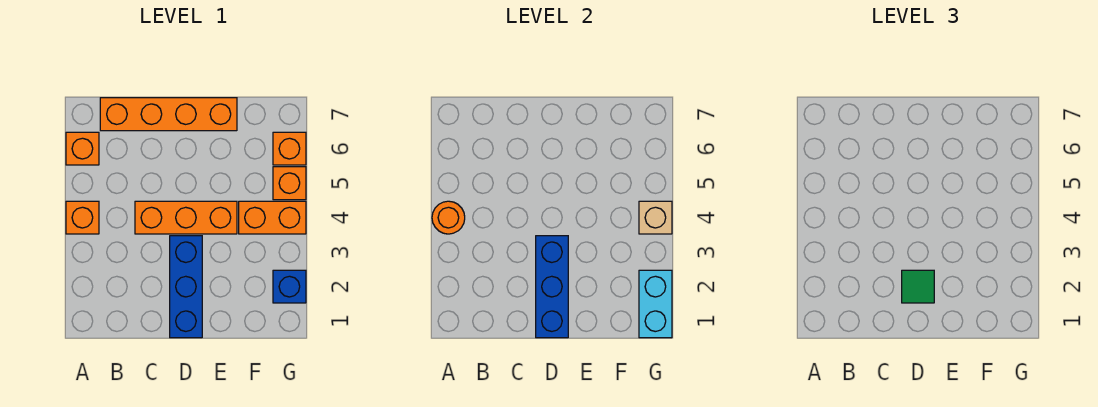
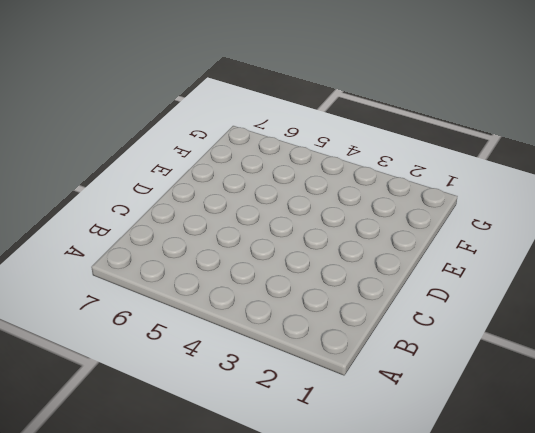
none -> orange brick A4 level 1
none -> orange brick A6 level 1
none -> orange brick B7:E7 level 1

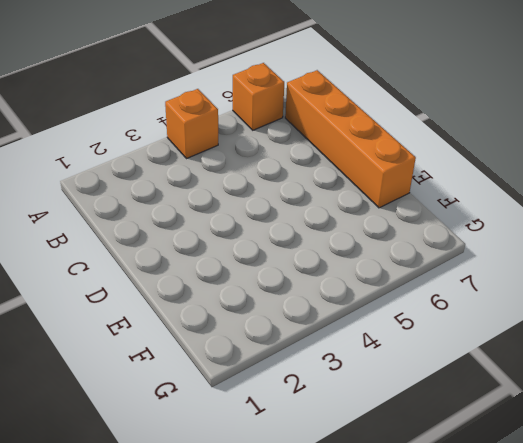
none -> orange brick C4:E4 level 1
none -> blue brick D1:D3 level 1
none -> orange brick F4:G4 level 1

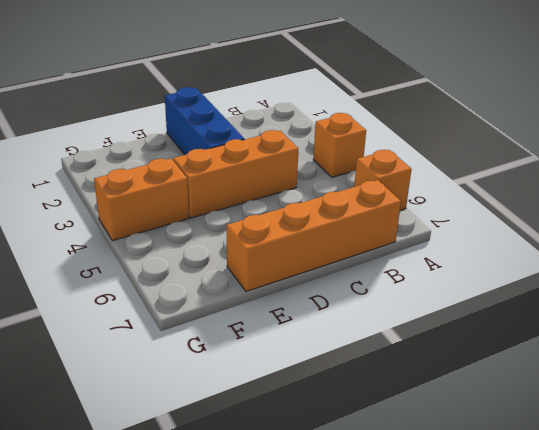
none -> blue brick G2 level 1
none -> orange brick G5 level 1
none -> orange brick G6 level 1

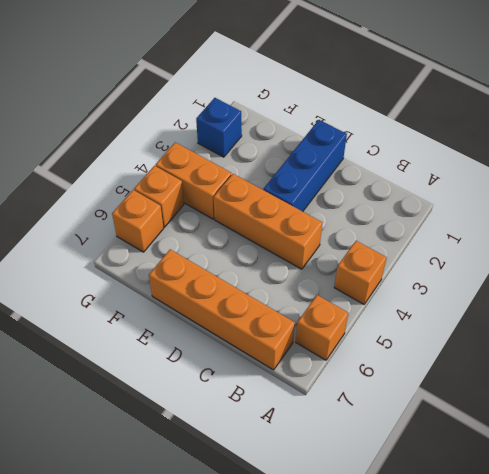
none -> orange round brick A4 level 2
none -> blue brick D1:D3 level 2
none -> cyan brick G1:G2 level 2

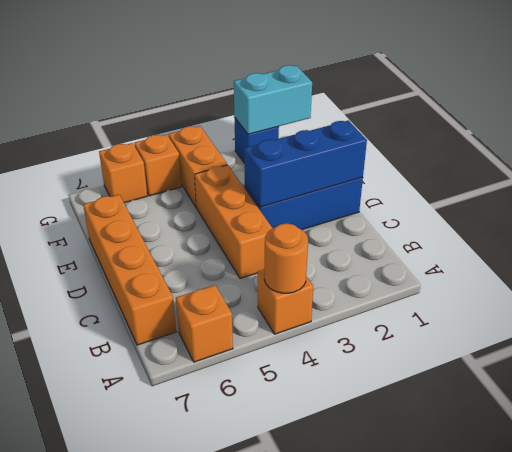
none -> tan brick G4 level 2
none -> green tile D2 level 3

